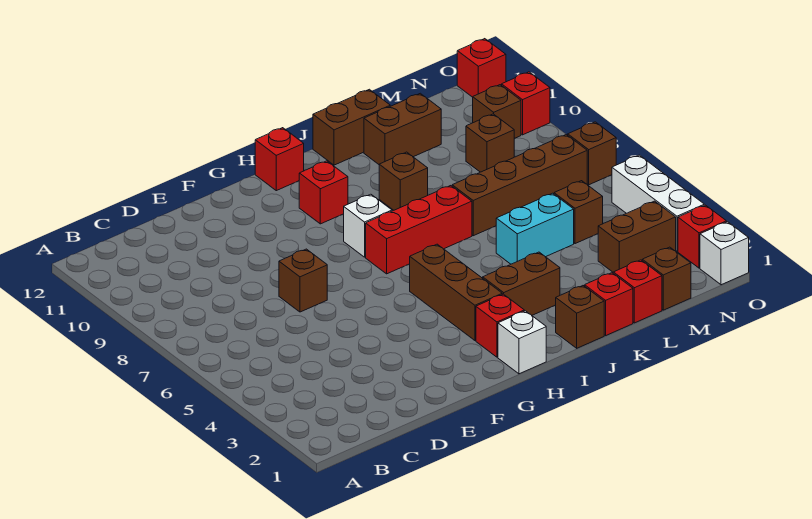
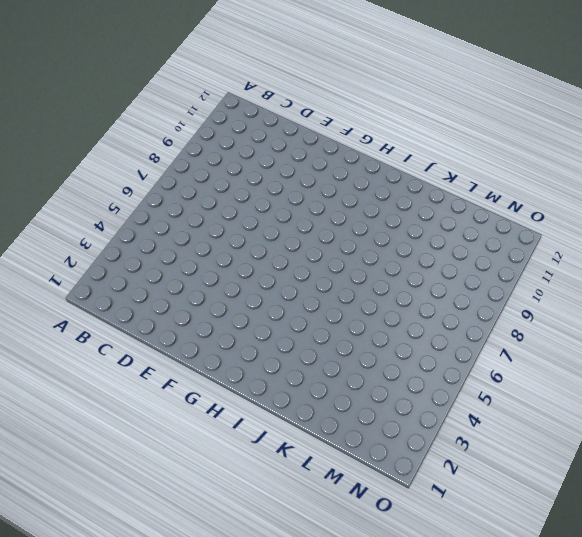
none -> brown brick E7 level 1
none -> white brick H1 level 1
none -> red brick H2 level 1

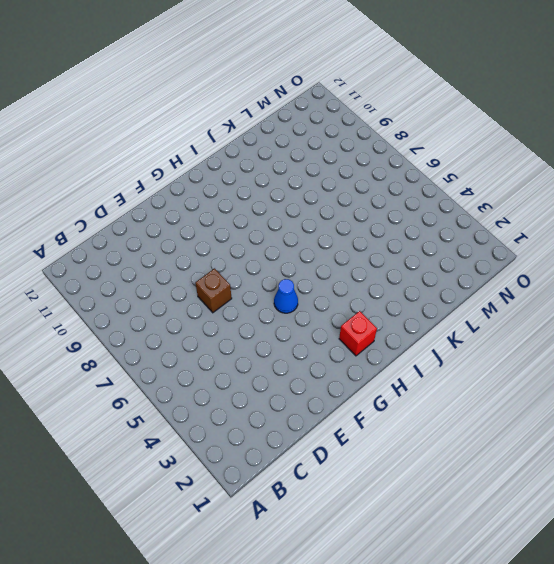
blue cone G5 level 1 -> none
none -> white brick H1 level 1
none -> brown brick H3:H5 level 1
none -> red brick H7:J7 level 1

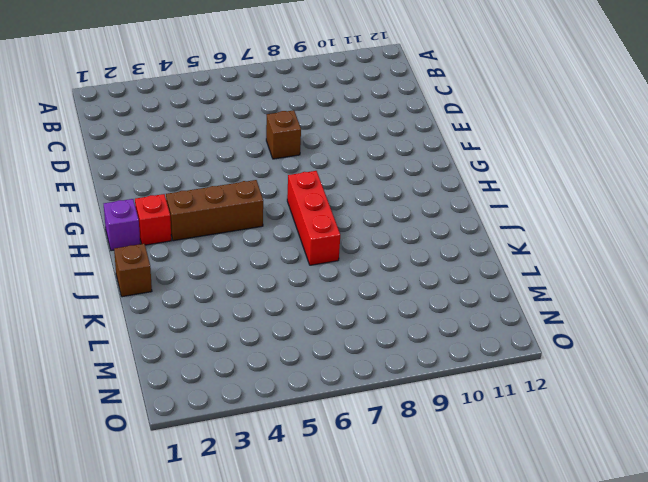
purple brick H1 level 1 -> white brick H1 level 1
none -> white brick H8 level 1
none -> red brick H10 level 1
none -> red brick H12 level 1

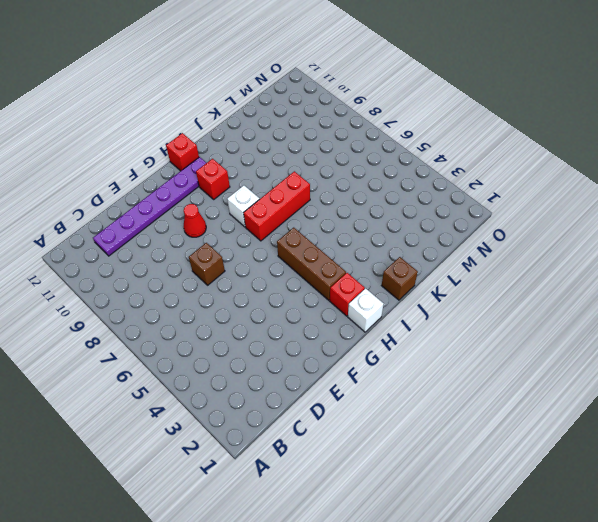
purple plate C11:H11 level 1 -> none
red cone F9 level 1 -> none
none -> brown brick I3:J3 level 1
none -> brown brick J9 level 1
none -> brown brick J12:K12 level 1

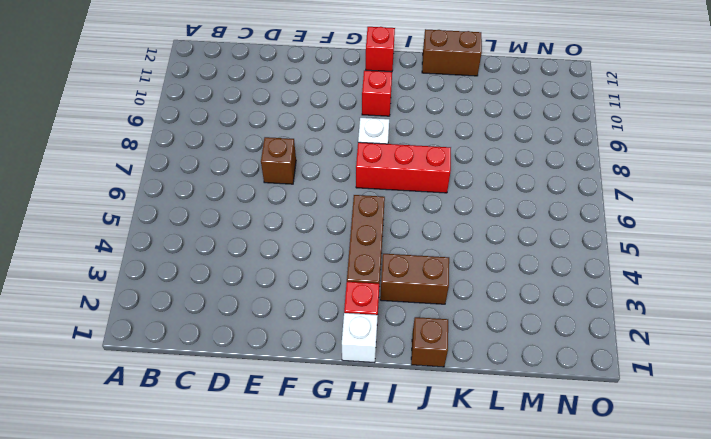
none -> brown brick J9 level 1
none -> red brick K1 level 1
none -> cyan brick K5:L5 level 1

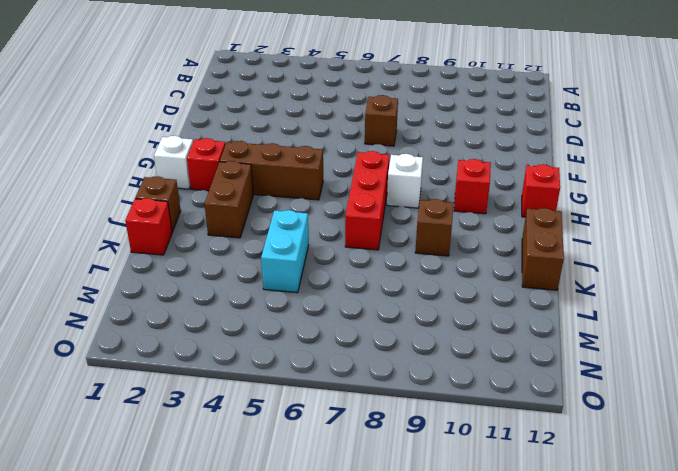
none -> brown brick K7:N7 level 1
none -> brown brick K11:L11 level 1
none -> red brick L1 level 1

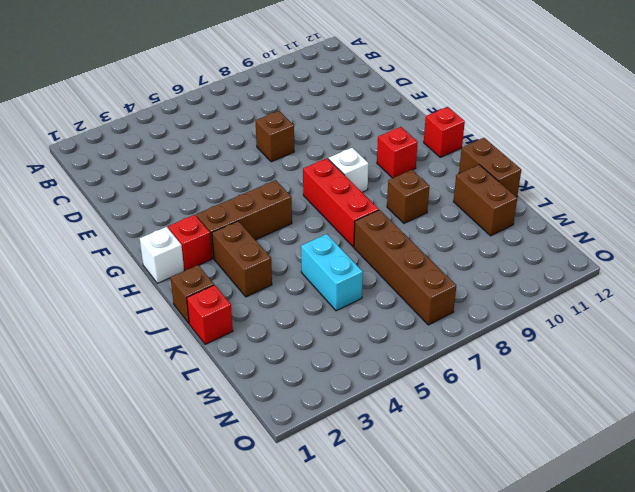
none -> red brick L1 level 1
none -> brown brick M1 level 1
none -> brown brick M3:N3 level 1

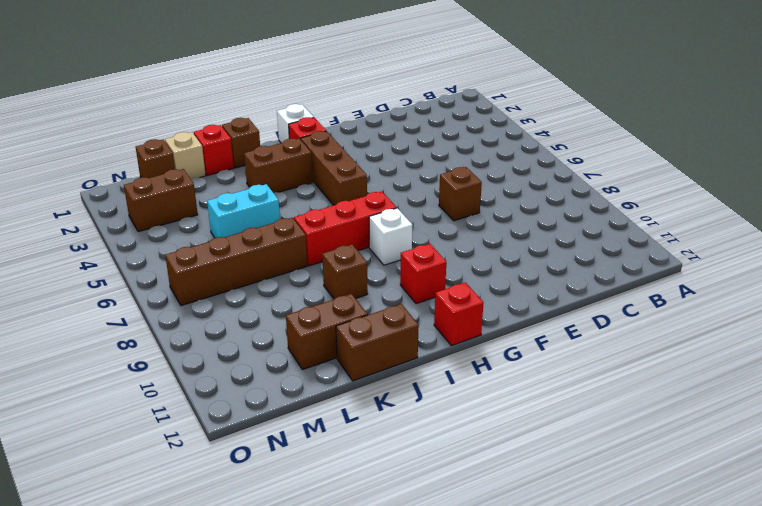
tan brick L1 level 1 -> red brick L1 level 1
none -> brown brick M5 level 1
none -> brown brick M9 level 1
none -> brown brick N10 level 1

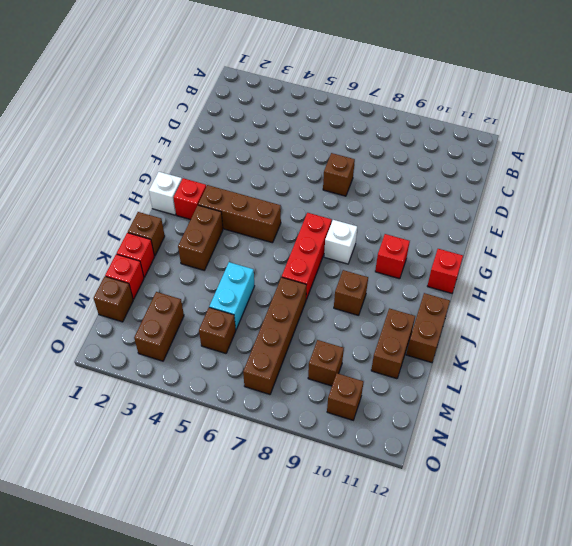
none -> white brick O1 level 1
none -> red brick O2 level 1
none -> white brick O3:O5 level 1

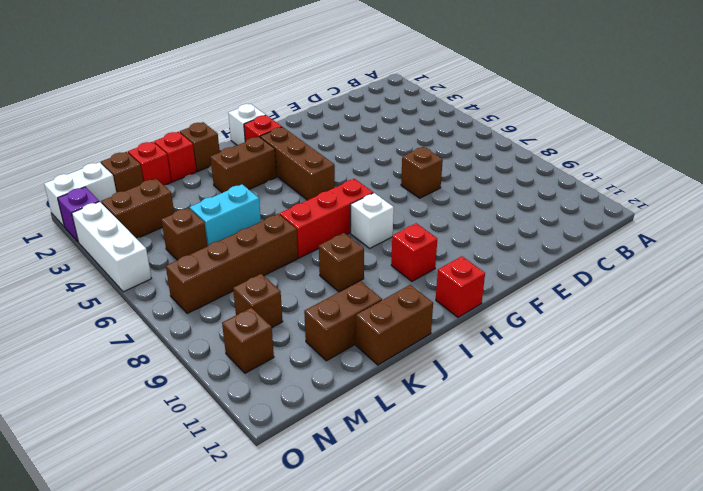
white brick N1:O1 level 1 -> white brick O1 level 1
purple brick O2 level 1 -> red brick O2 level 1
none -> brown brick O7 level 1
none -> red brick O10 level 1
none -> red brick O12 level 1

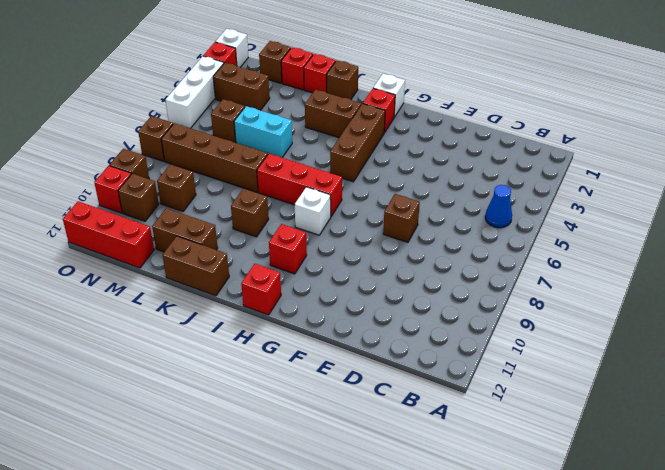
blue cone B5 level 1 -> none
red brick M12:O12 level 1 -> red brick O12 level 1
brown brick O9 level 1 -> none

